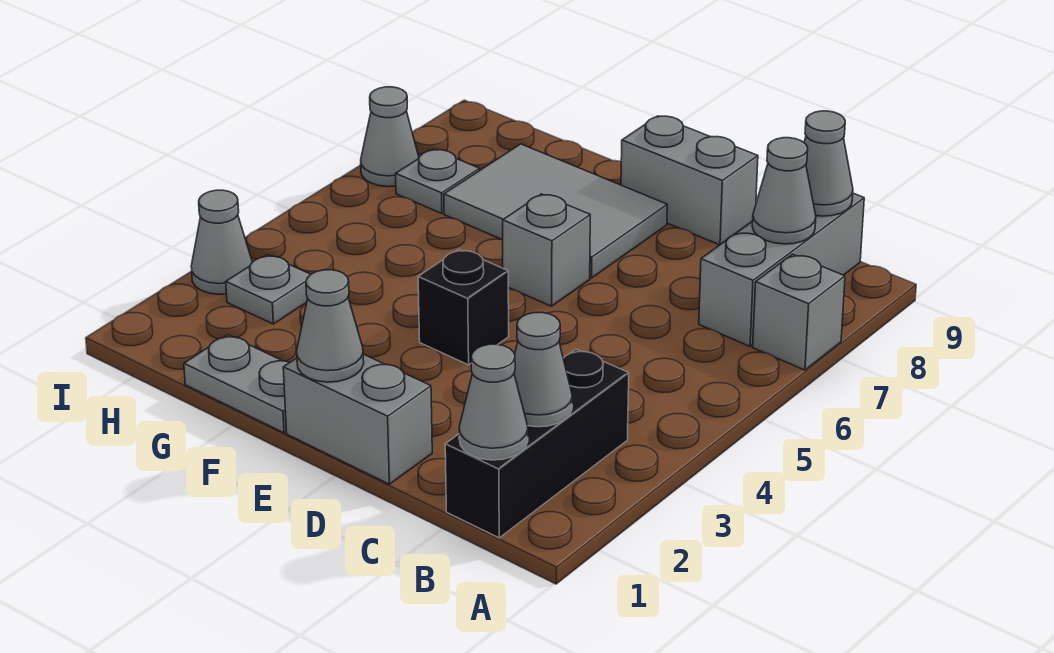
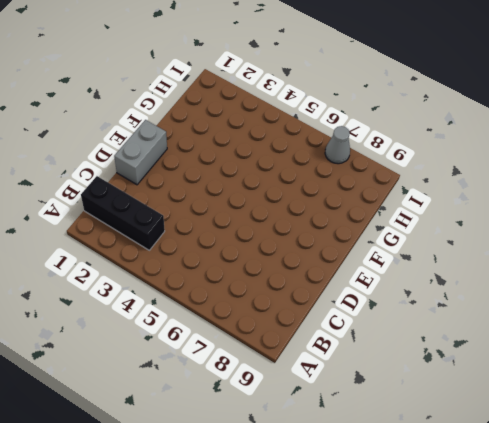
none -> grey brick A7 level 1
none -> grey brick B7:B9 level 1
none -> grey brick D9:E9 level 1

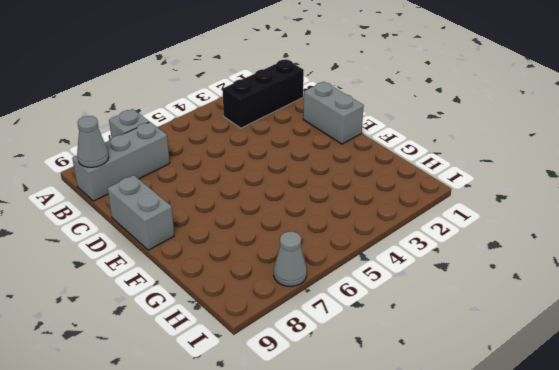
none -> black brick E4 level 1
none -> grey brick E6 level 1
none -> grey tile E7:G8 level 1

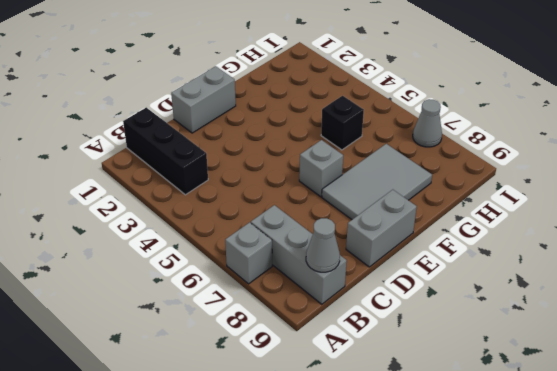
black brick G5 level 1 -> black brick E4 level 1
none -> grey plate F1:G1 level 1
none -> grey plate H3 level 1
none -> grey plate H7 level 1

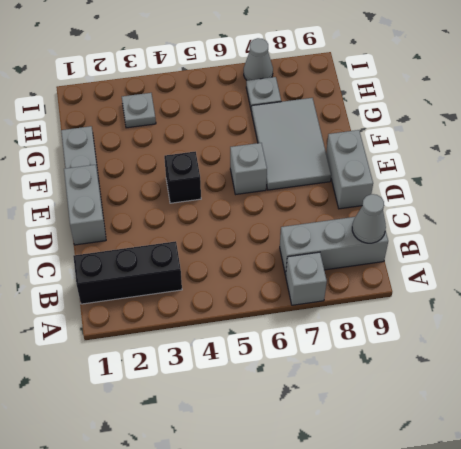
none -> grey cone I3 level 1
none -> grey cone B1 level 2
none -> grey cone B2 level 2

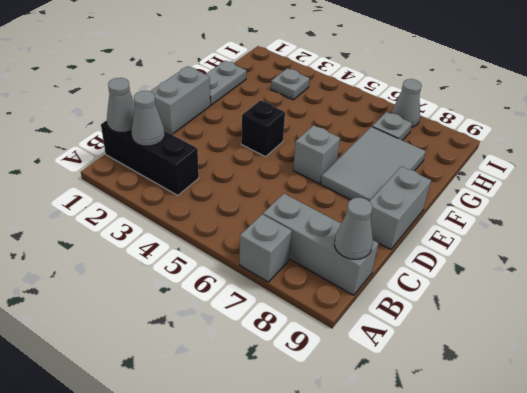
none -> grey cone I3 level 1
none -> grey cone B8 level 2
none -> grey cone E1 level 2

